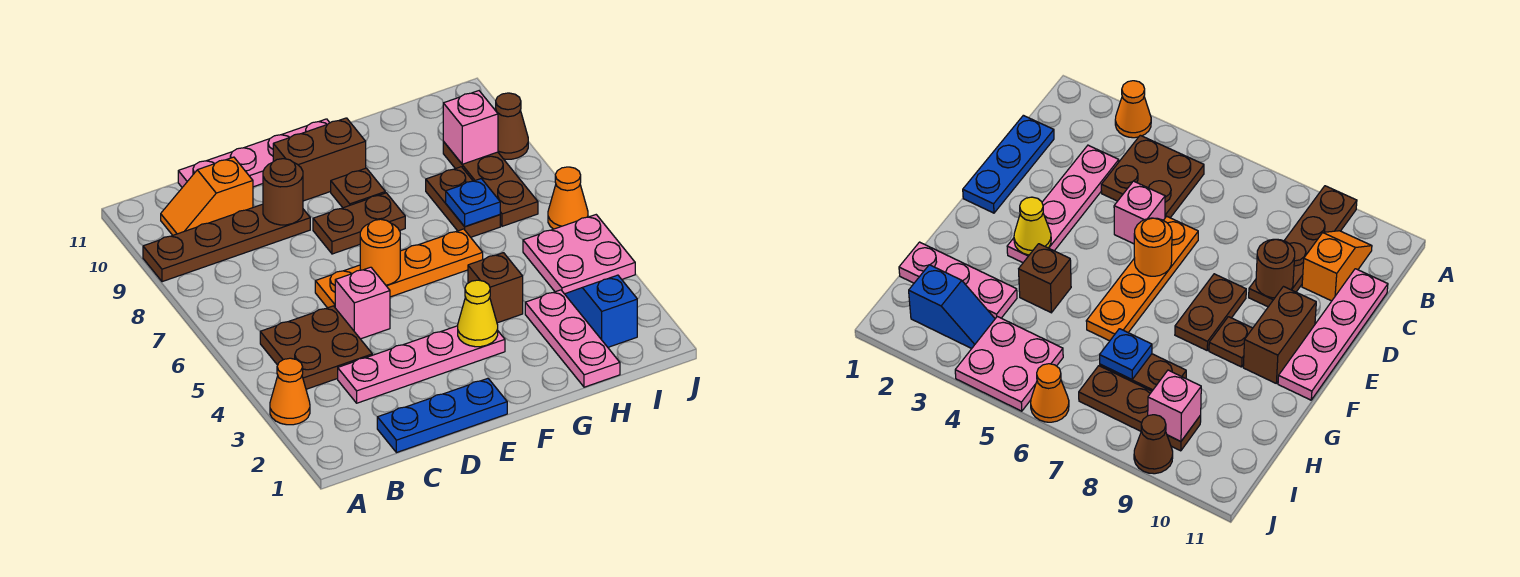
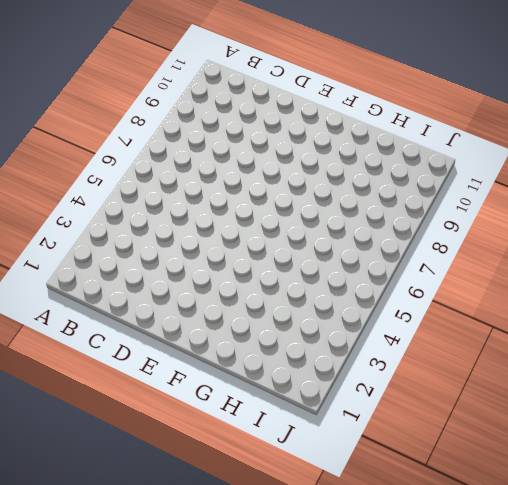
none -> orange cone A3 level 1
none -> brown plate A9:D9 level 1
none -> brown plate B4:C5 level 1

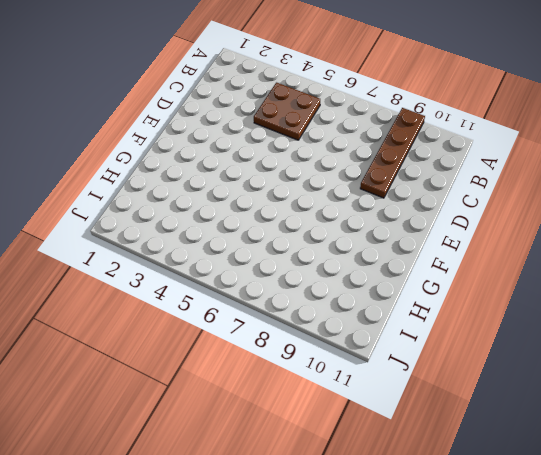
none -> orange cone A3 level 1
none -> orange slope B10:C10 level 1 top C
none -> blue plate C1:E1 level 1

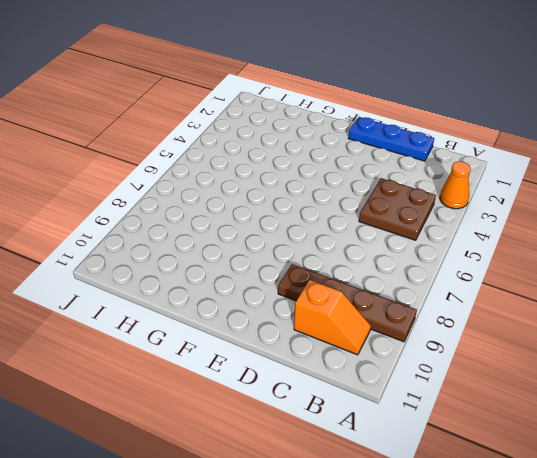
none -> pink plate C3:F3 level 1
none -> pink plate C11:F11 level 1
none -> pink brick D5 level 1

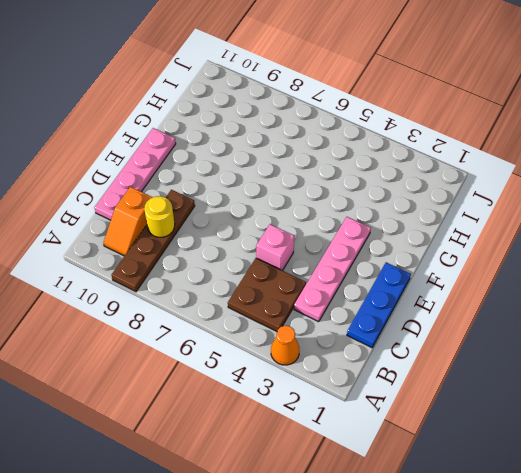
yellow round brick C9 level 2 -> none
none -> orange plate D6:G6 level 1
none -> brown plate E8:F8 level 1
none -> brown brick E10:F10 level 1

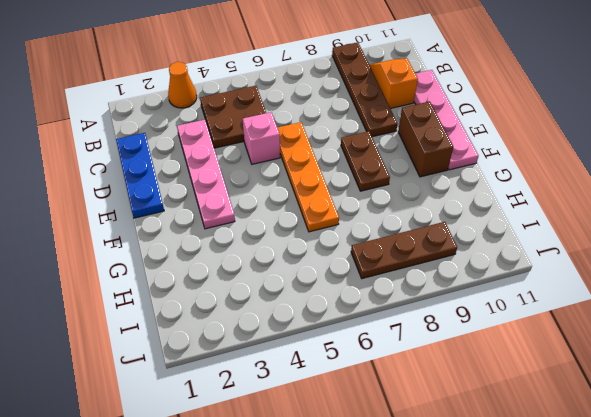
none -> brown plate F9 level 1
none -> brown brick G4 level 1
none -> pink plate H1:H3 level 1

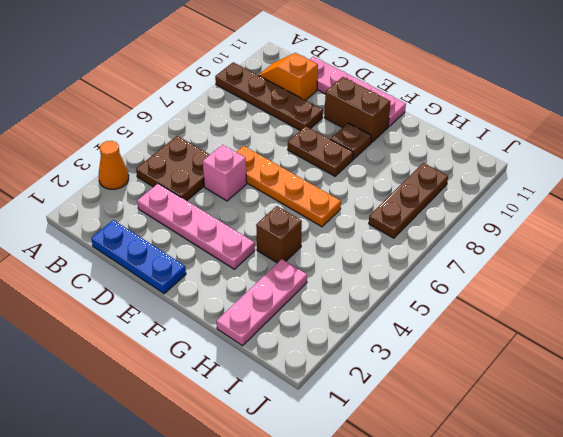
none -> brown plate H7:H8 level 1
none -> blue slope I2:I3 level 1 top 2
none -> pink plate I4:J5 level 1

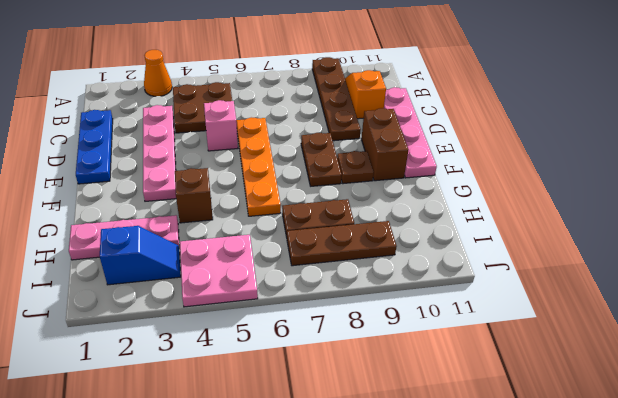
none -> orange cone J6 level 1
none -> brown cone J9 level 1
none -> brown round brick D9 level 2

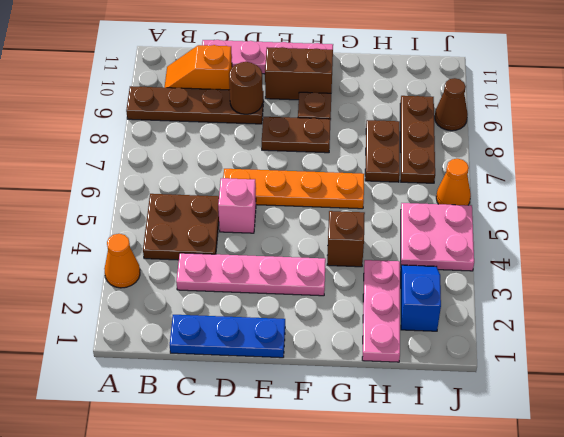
none -> orange round brick E6 level 2
none -> yellow cone F3 level 2
none -> blue plate H7 level 2

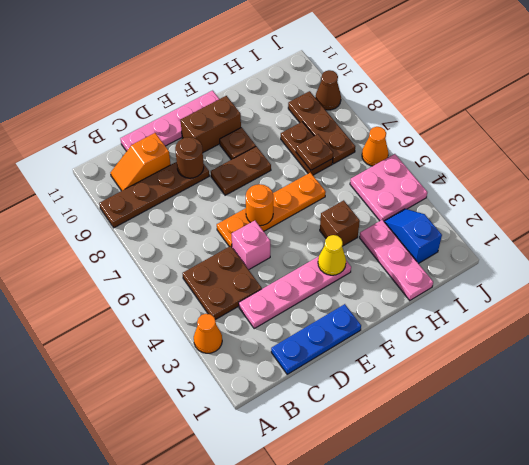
brown plate H7 level 2 -> blue plate H7 level 2
none -> pink brick I9 level 2

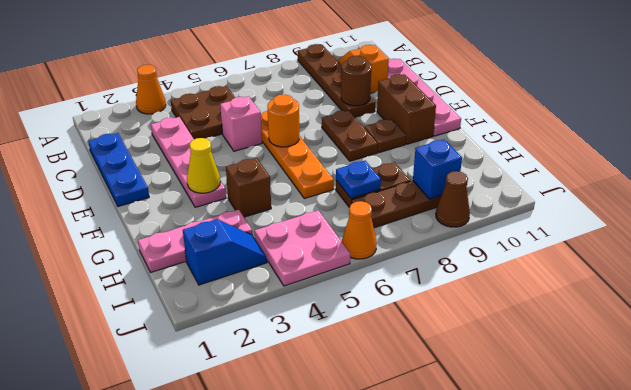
blue brick I9 level 2 -> pink brick I9 level 2

